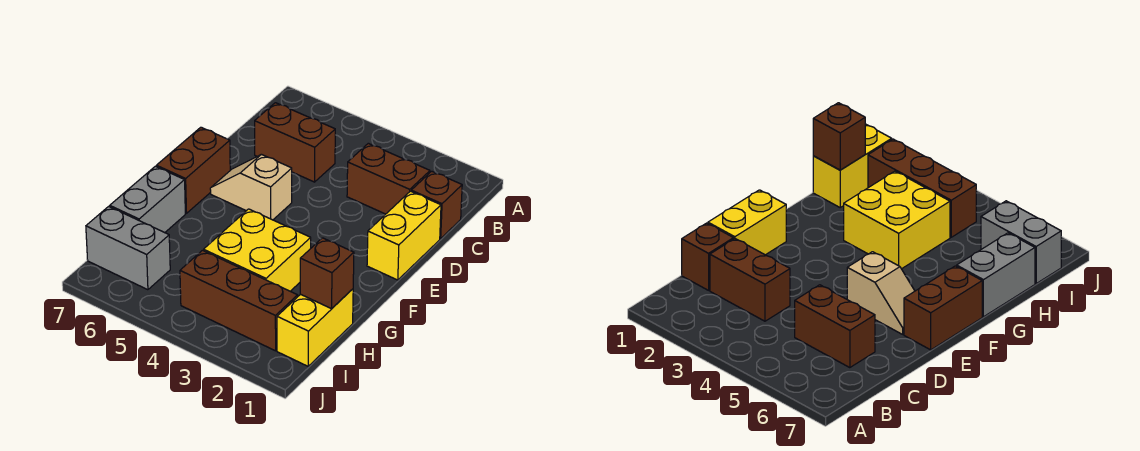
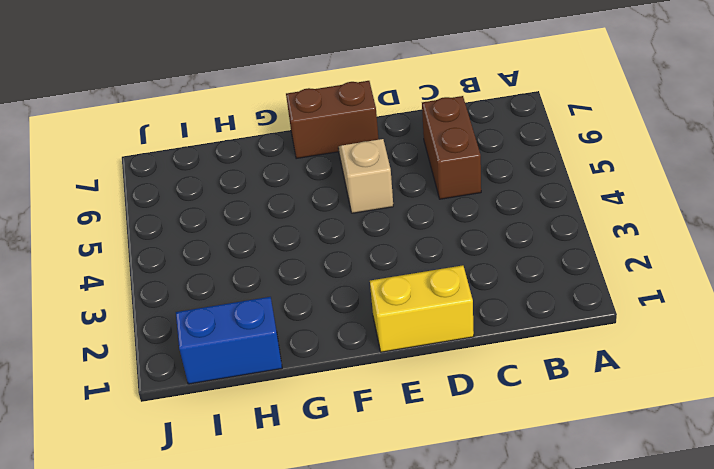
blue brick H1:I1 level 1 -> yellow brick H1:I1 level 1
none -> brown brick C1 level 1
none -> brown brick C2:C3 level 1
none -> yellow brick G3:H4 level 1

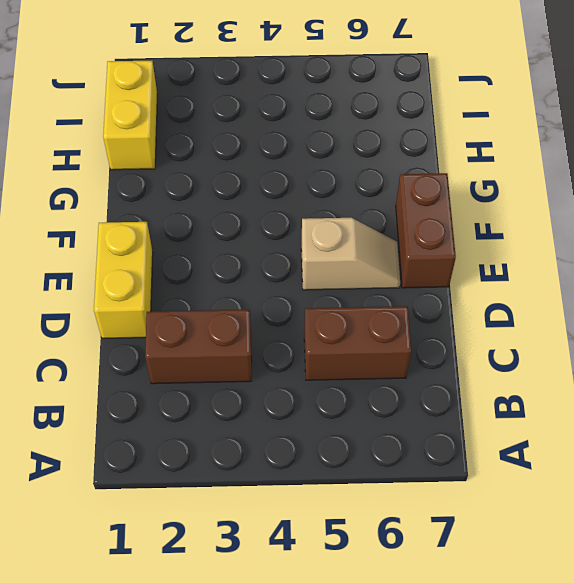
none -> brown brick C1 level 1
none -> yellow brick G3:H4 level 1
none -> grey brick G7:H7 level 1

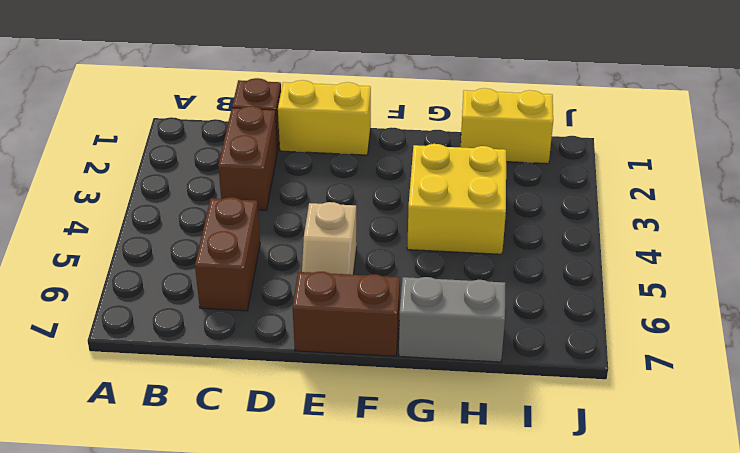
none -> brown brick I2:I4 level 1
none -> grey brick I6:I7 level 1
none -> brown brick H1 level 2

